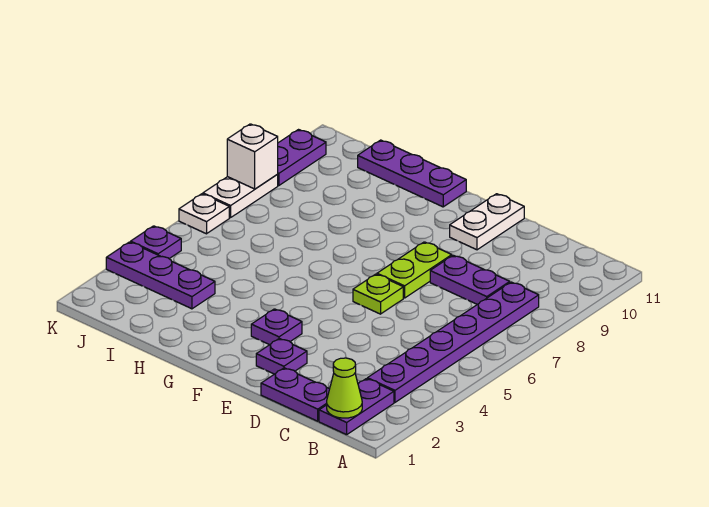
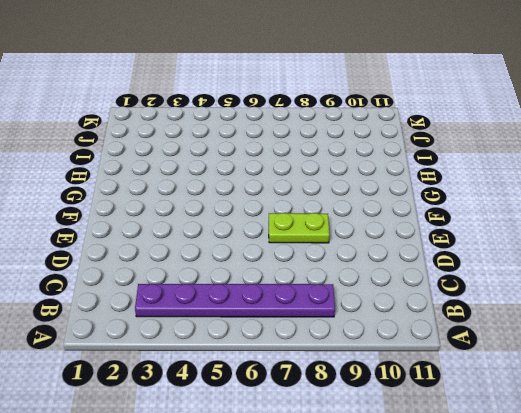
none -> purple plate B1:B2 level 1
none -> purple plate C1:D1 level 1
none -> purple plate C8:D8 level 1

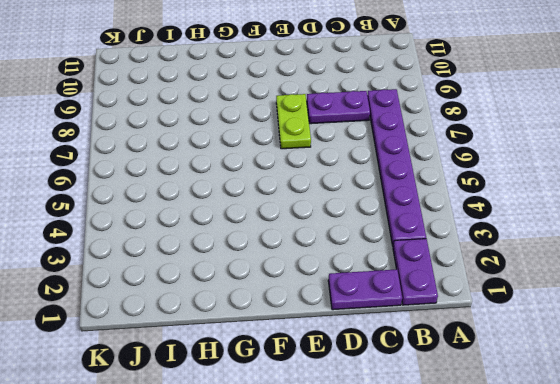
none -> purple plate E2 level 1
none -> lime plate E6 level 1
none -> white plate E10:E11 level 1

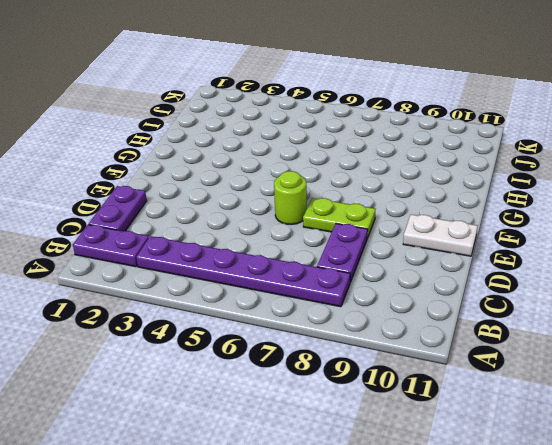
lime round brick E6 level 1 -> lime plate E6 level 1
none -> purple plate E2 level 1
none -> purple plate F3 level 1
none -> purple plate G11:I11 level 1

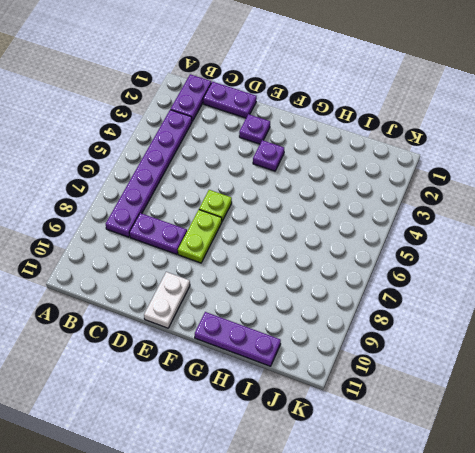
none -> purple plate I3:K3 level 1
none -> purple plate K4 level 1
none -> white plate K6 level 1

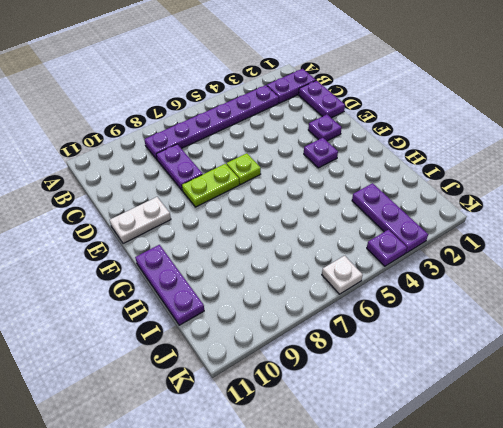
none -> white plate K7:K8 level 1
none -> purple plate K9:K10 level 1
none -> lime cone B1 level 2

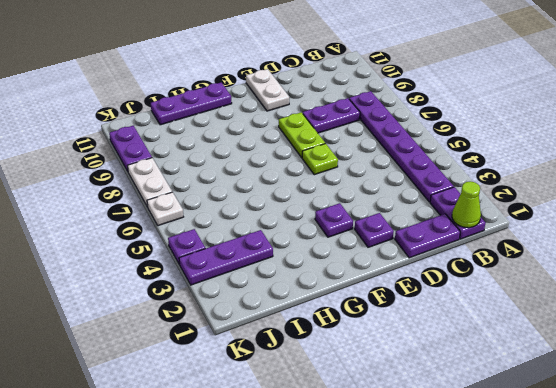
none -> white brick K8 level 2

